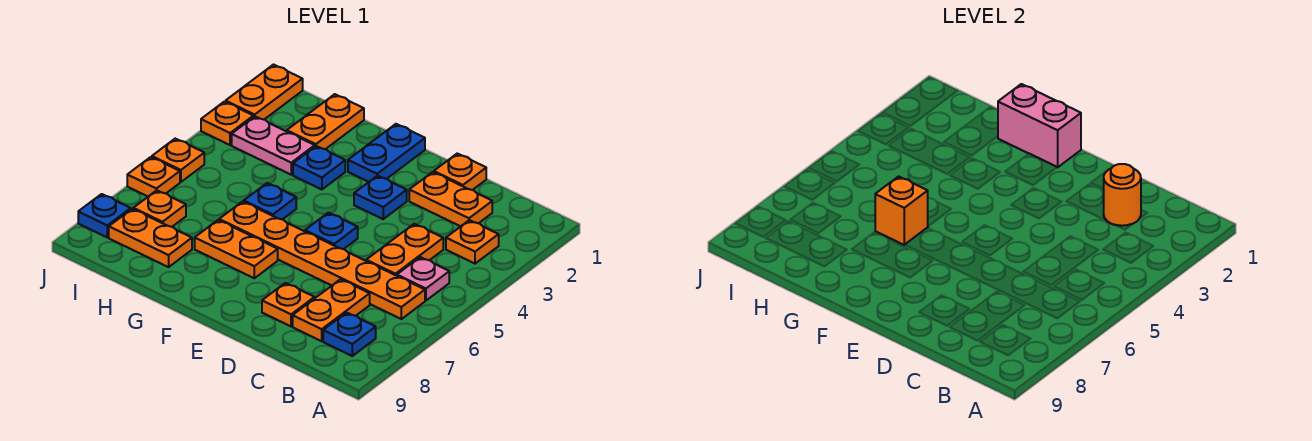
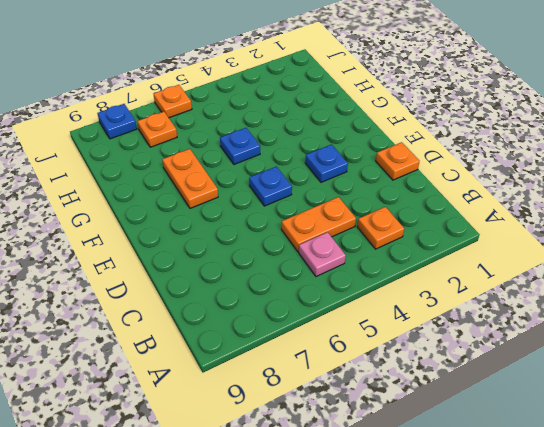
none -> orange plate B6:G6 level 1
none -> blue plate B8 level 1
none -> orange plate C2:D2 level 1

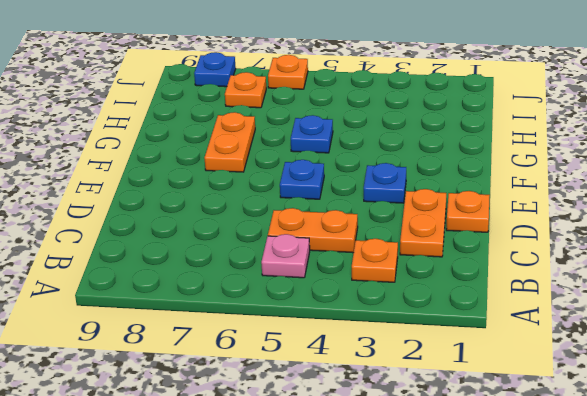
none -> orange plate B6:G6 level 1
none -> blue plate B8 level 1
none -> orange plate C7:C8 level 1

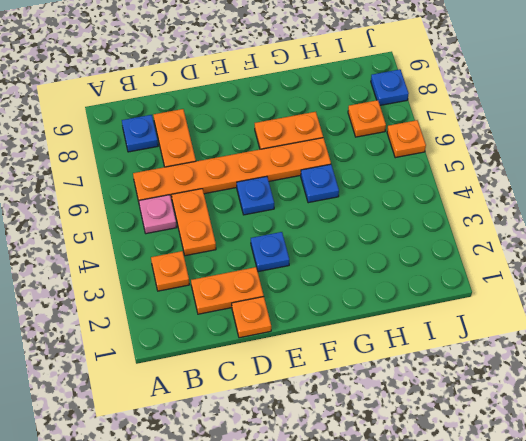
none -> orange plate D8 level 1
none -> blue plate F1:F2 level 1
none -> blue plate G3 level 1

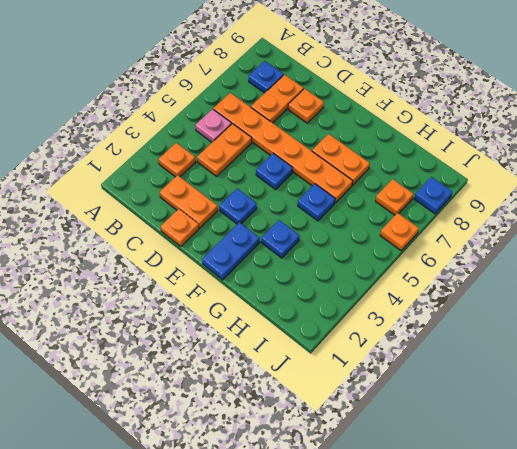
none -> orange plate H1:H2 level 1
none -> pink plate H3:I3 level 1
none -> orange plate H8:I8 level 1

